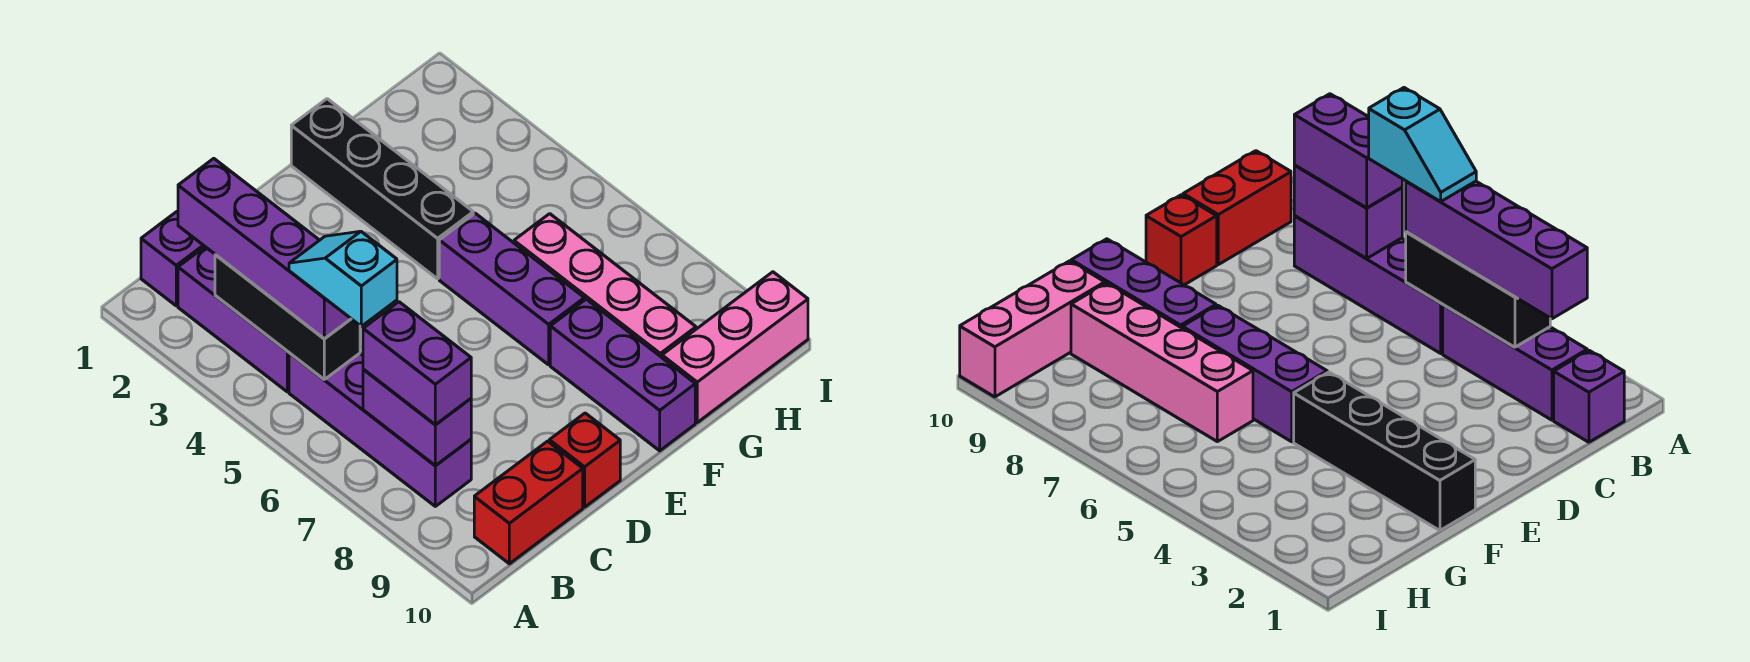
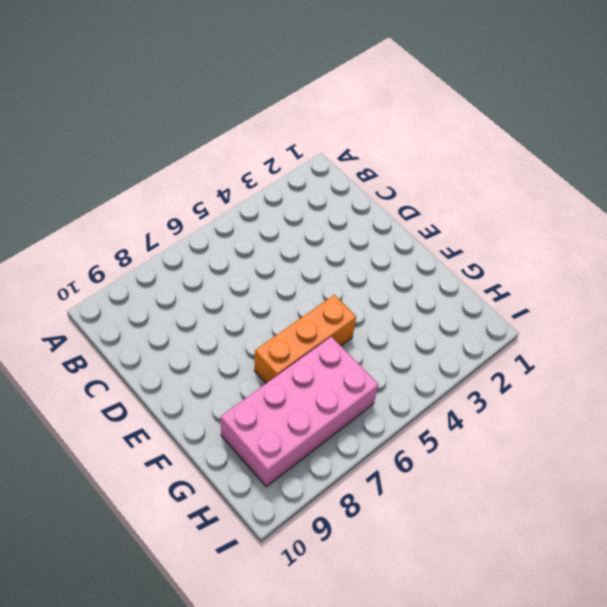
orange brick F5:F7 level 1 -> purple brick F5:F7 level 1
pink brick G6:H9 level 1 -> pink brick G6:G9 level 1
none -> purple brick B1 level 1
none -> purple brick B2:B4 level 1
none -> purple brick B5:B8 level 1

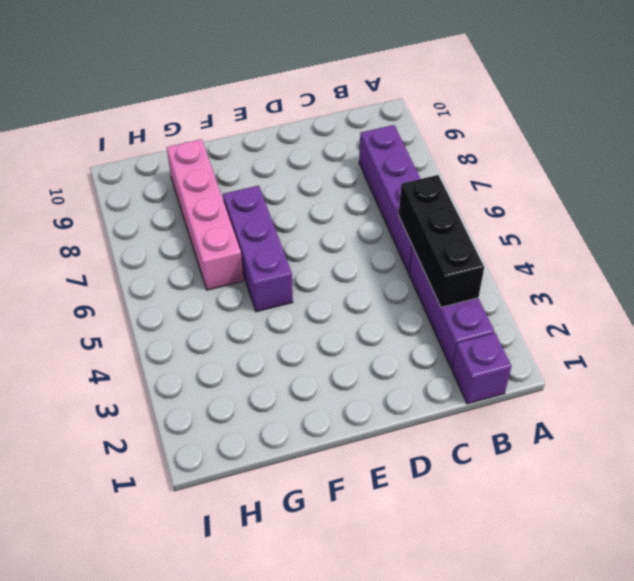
none -> red brick B10:C10 level 1
none -> red brick D10 level 1
none -> black brick F1:F4 level 1

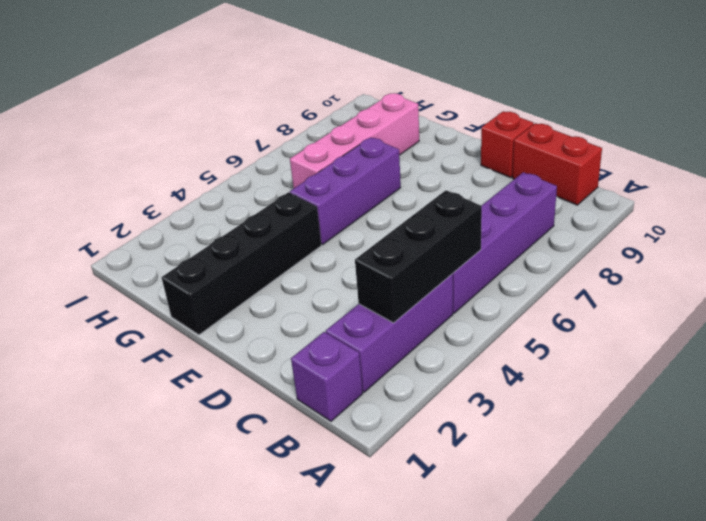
none -> purple brick F8:F10 level 1
none -> pink brick G10:I10 level 1
none -> purple brick B7:B8 level 2

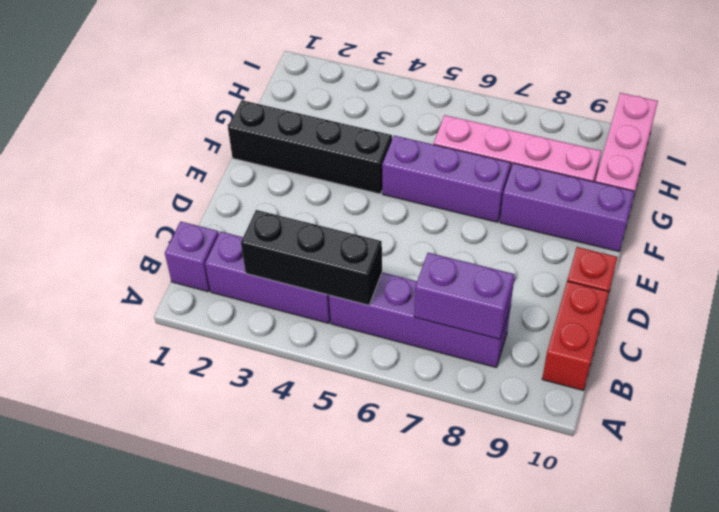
none -> purple brick B2:B5 level 3
none -> purple brick B7:B8 level 3
none -> cyan slope B5:B6 level 4 top 6

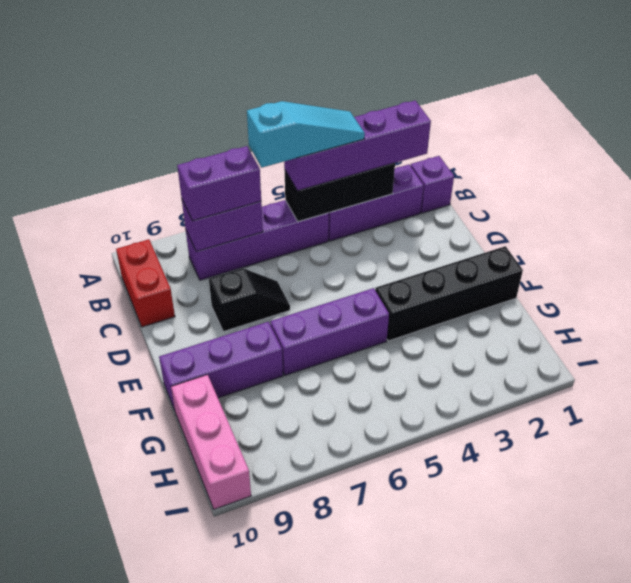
cyan slope B4:B6 level 4 top 6 -> cyan slope B5:B6 level 4 top 6
black slope D7:D8 level 1 top 8 -> none
none -> red brick D10 level 1
none -> pink brick G6:G9 level 1

